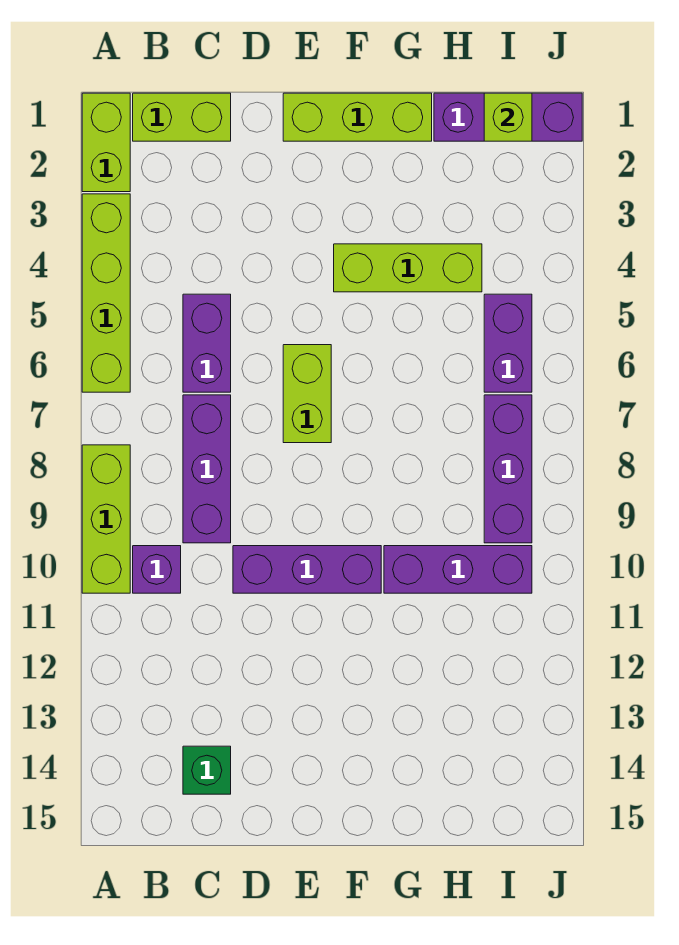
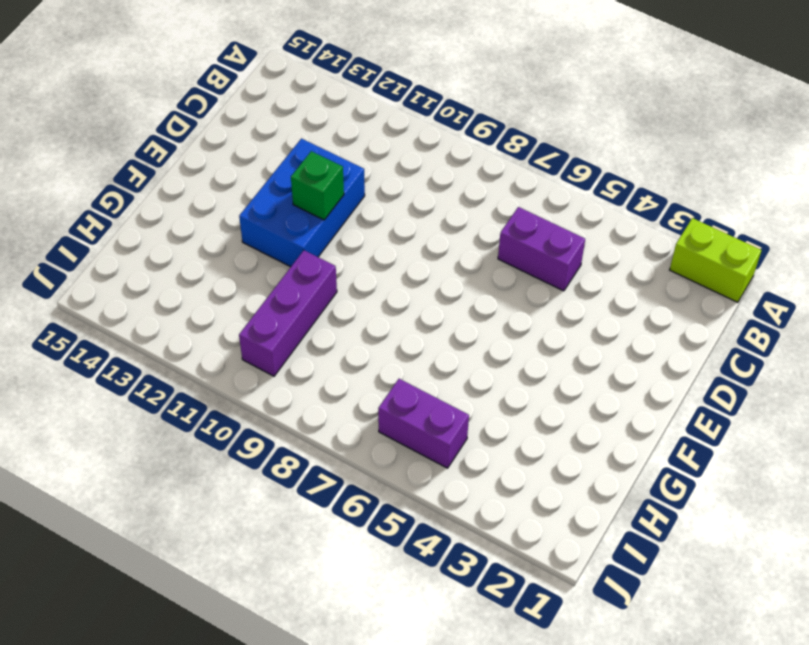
blue brick D11:F12 level 1 -> none
green brick E11 level 2 -> green brick C14 level 1
none -> lime brick A3:A6 level 1
none -> lime brick A8:A10 level 1
none -> lime brick B1:C1 level 1

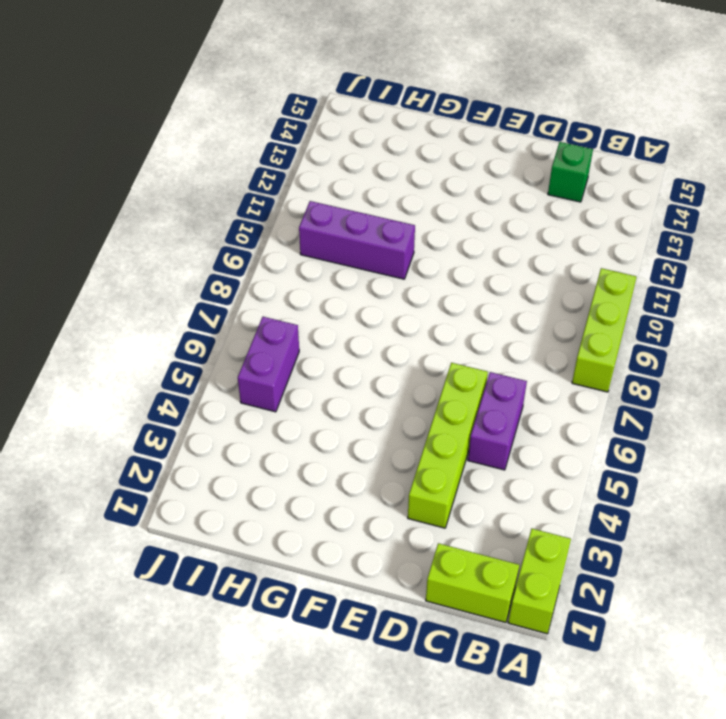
lime brick D3:D6 level 1 -> lime brick A3:A6 level 1
none -> purple brick B10 level 1
none -> purple brick C7:C9 level 1
none -> purple brick D10:F10 level 1

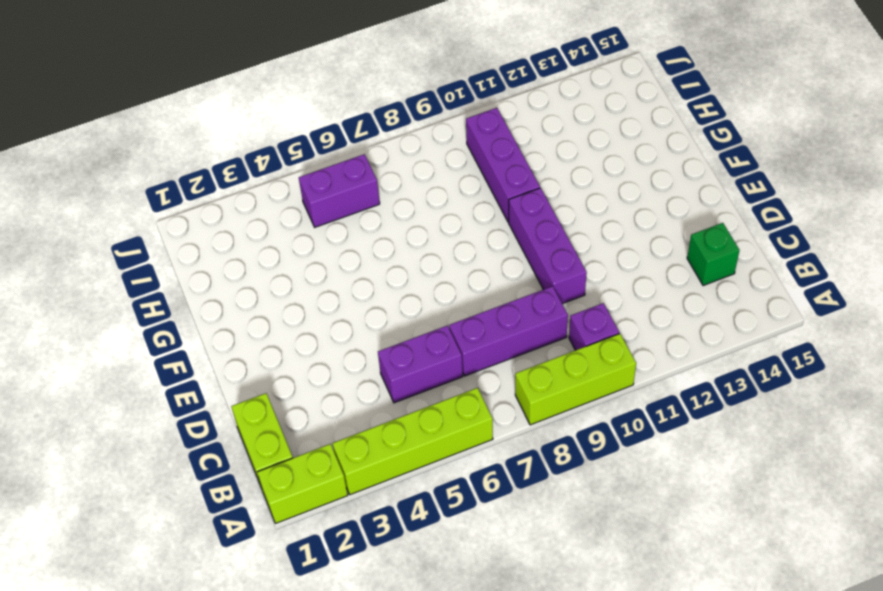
none -> lime brick E1:G1 level 1
none -> lime brick E6:E7 level 1
none -> lime brick F4:H4 level 1

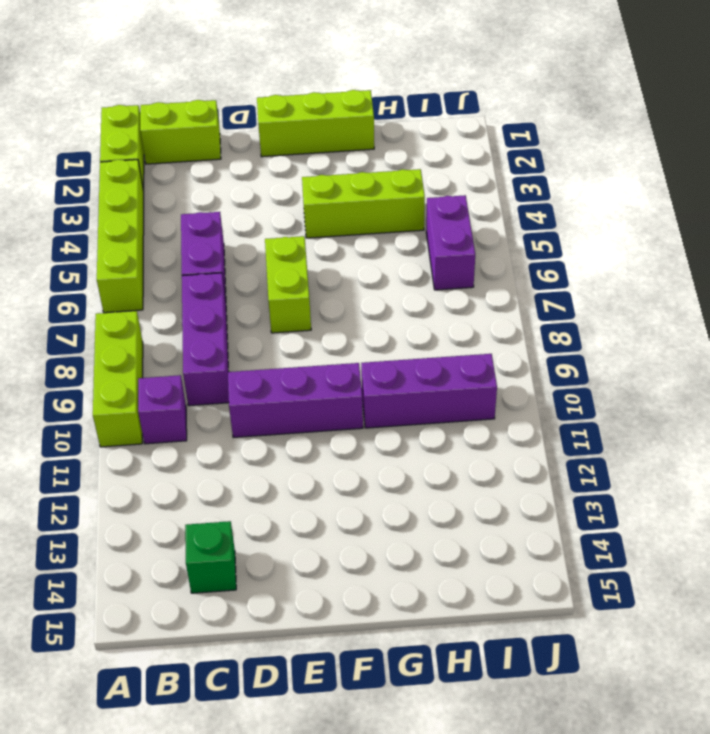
none -> purple brick H1:J1 level 1
none -> purple brick I7:I9 level 1
none -> lime brick I1 level 2

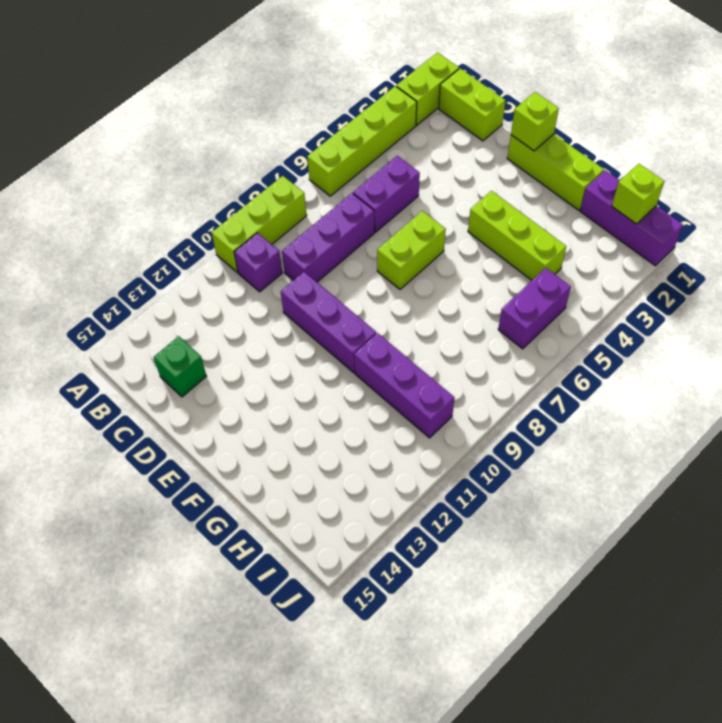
lime brick E1 level 2 -> none
none -> purple brick I7:I9 level 1

